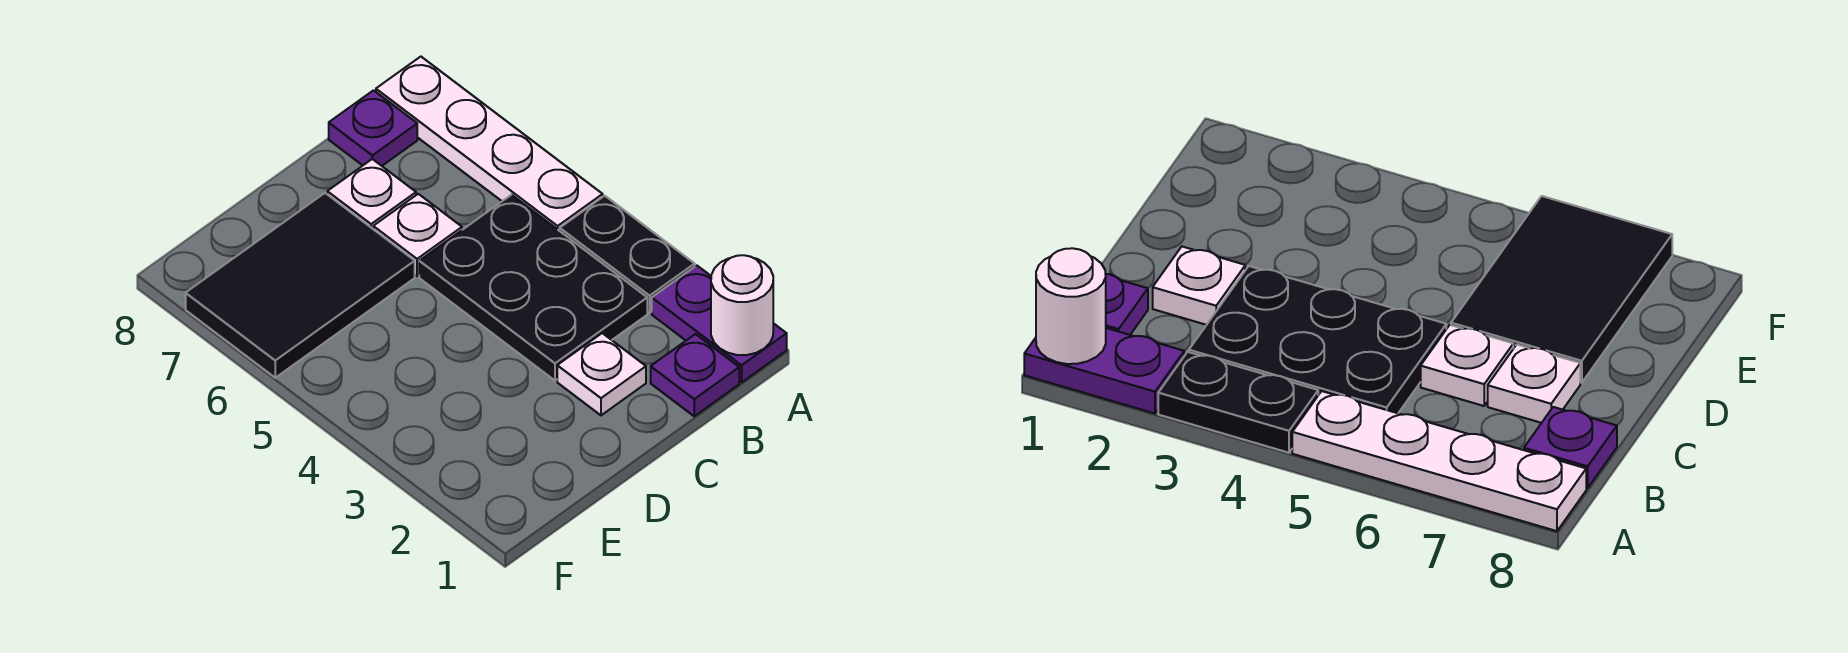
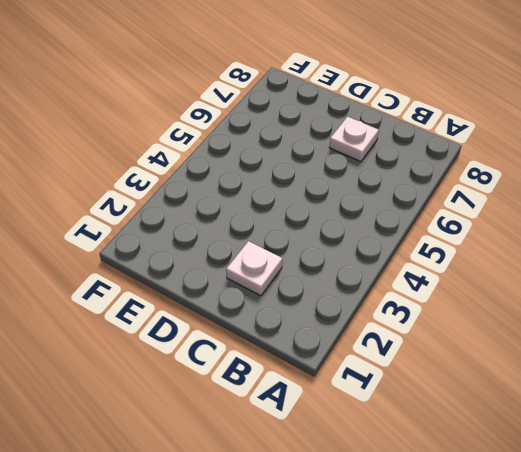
none -> purple plate A1:A2 level 1
none -> black plate A3:A4 level 1

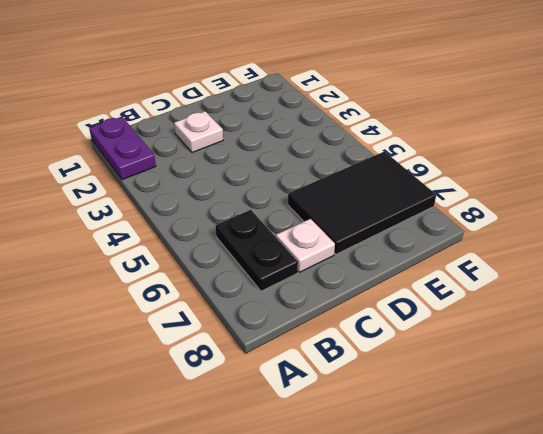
black plate B6:B7 level 1 -> black plate A3:A4 level 1
none -> white plate A5:A8 level 1
none -> purple plate B1 level 1

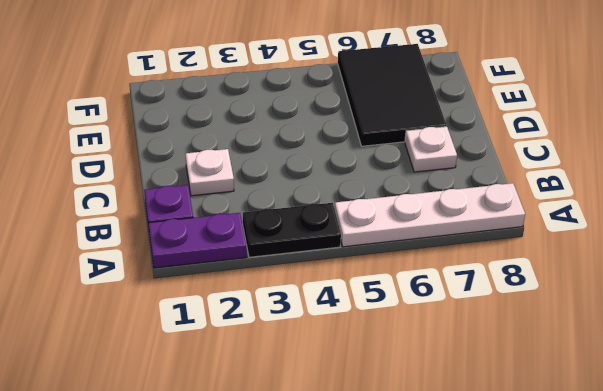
none -> black plate B3:C5 level 1
none -> purple plate B8 level 1

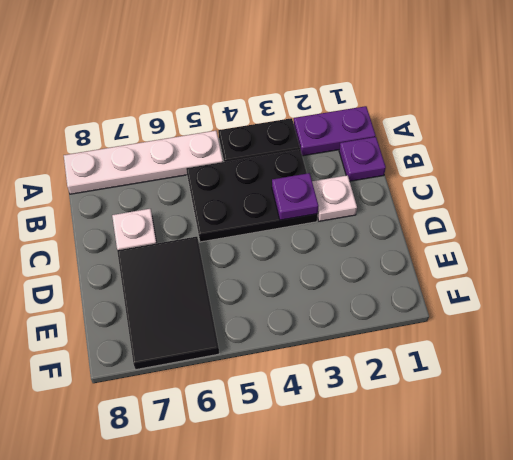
purple plate C3 level 2 -> purple plate B8 level 1
none -> white plate C6 level 1
none -> white round brick A1 level 2

